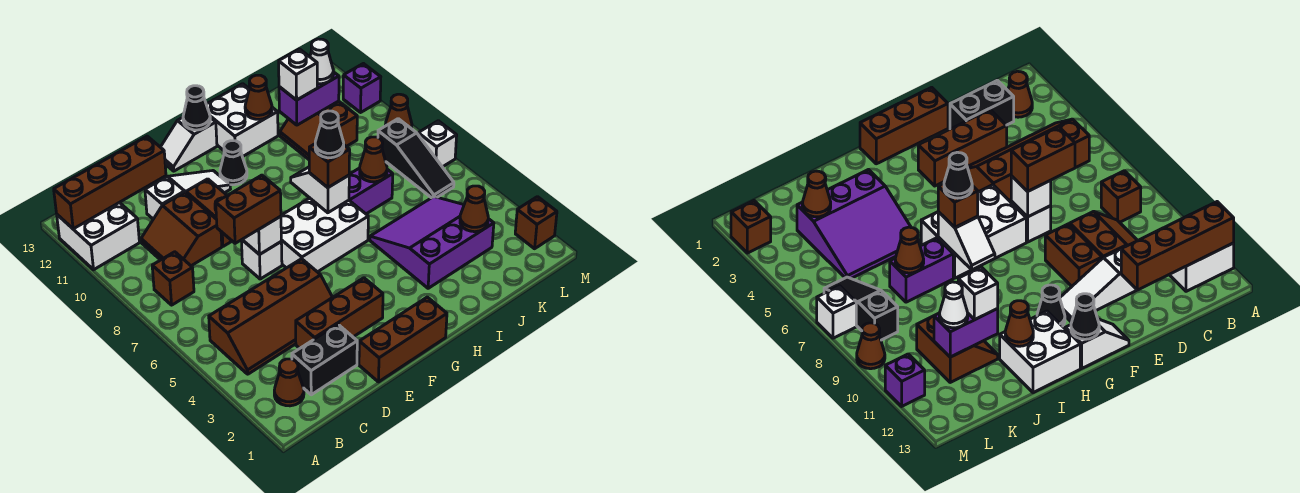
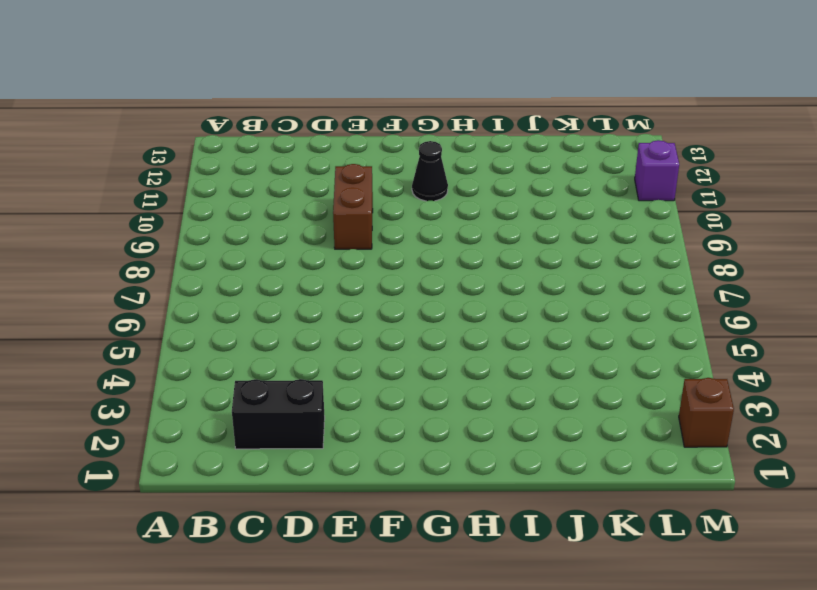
none -> white brick A11:B12 level 1
none -> brown cone B2 level 1
none -> brown slope B4:E5 level 1 top 5
none -> brown brick B8 level 1

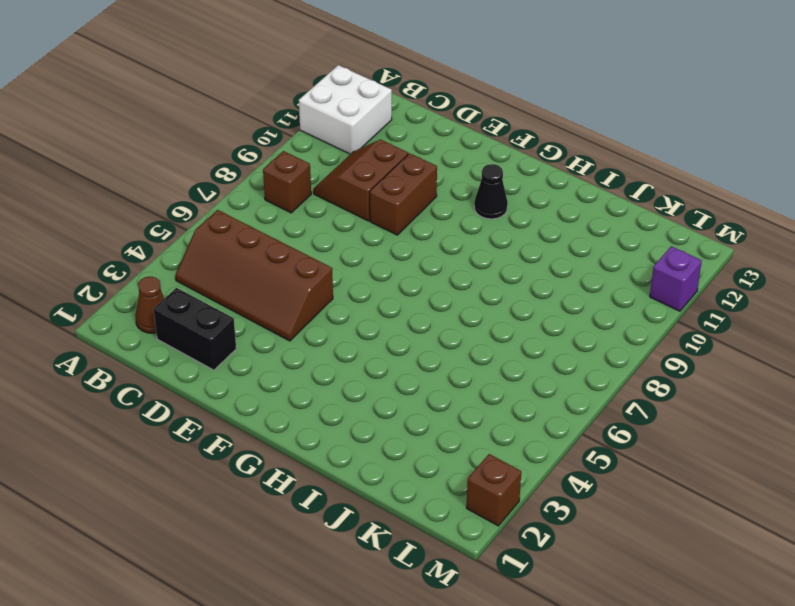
none -> brown brick D3:F3 level 1
none -> white slope D11:F11 level 1 top D
none -> brown brick E1:G1 level 1
none -> white brick E7 level 1

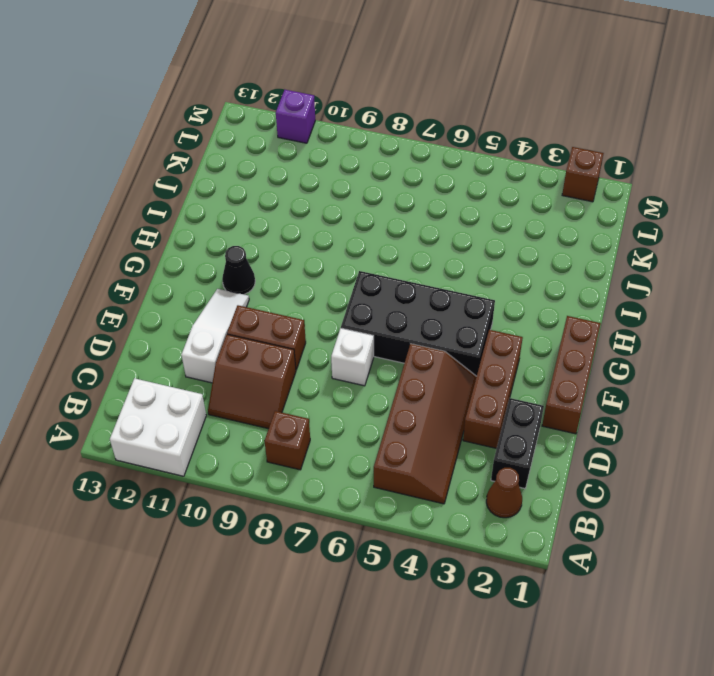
black brick F4:G7 level 1 -> white brick F6:H7 level 1
none -> white slope F13:G13 level 1 top G
none -> white brick H12:I13 level 1
none -> purple slope I3:K5 level 1 top 3
none -> purple brick I7:J7 level 1

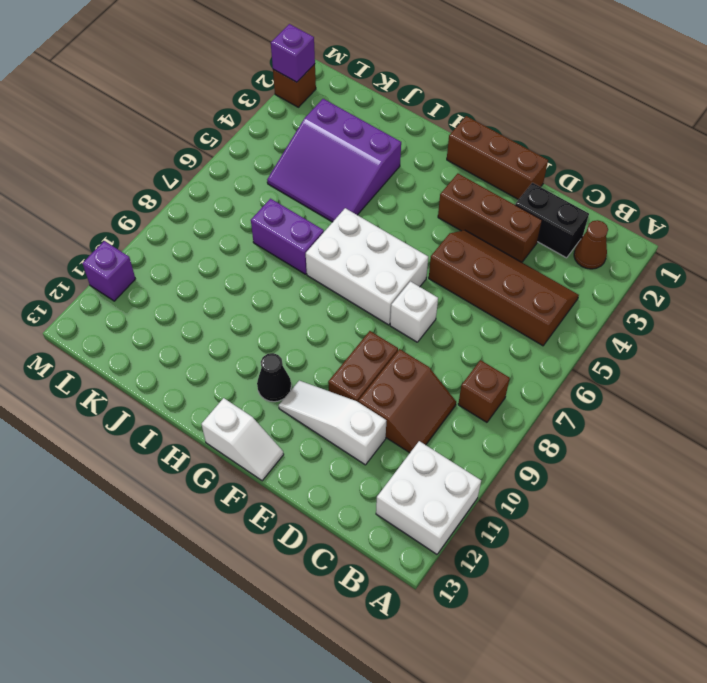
purple brick M2 level 2 -> none
none -> white brick H12:I13 level 1
none -> brown slope J10:K11 level 1 top K
none -> black slope L6:L8 level 1 top 8
none -> white brick M7 level 1

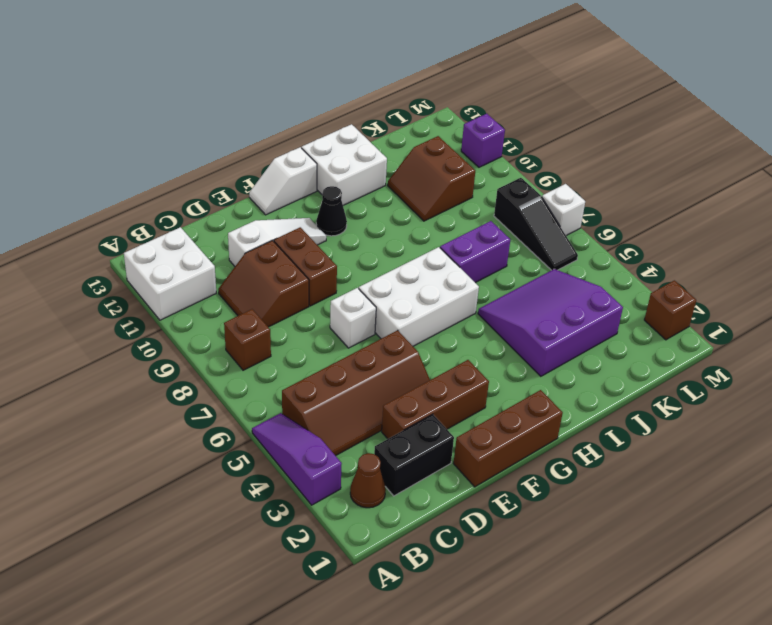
purple slope A3:A5 level 1 top 3 -> none
none -> brown cone M9 level 1
none -> brown brick A12:D12 level 2
none -> white brick E7 level 2
none -> black cone G13 level 2

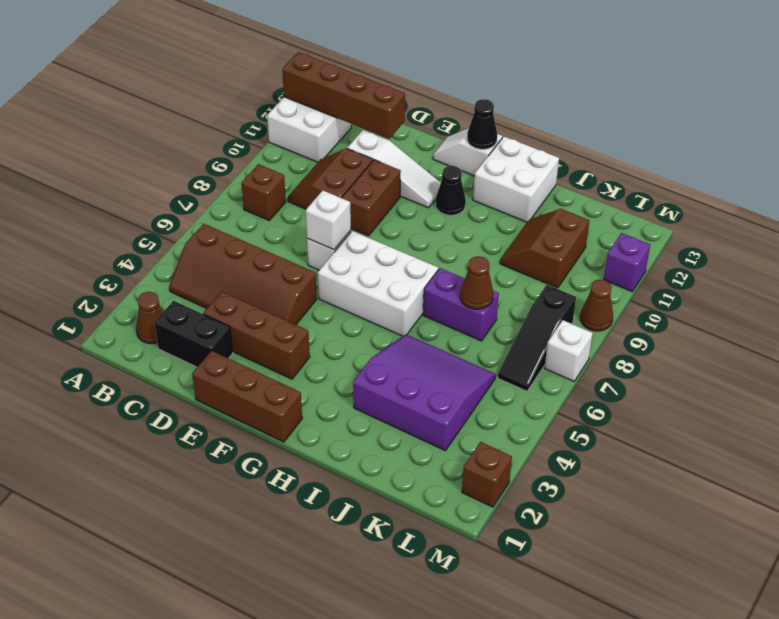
none -> white slope H7:H8 level 2 top 7
none -> brown cone I12 level 2
none -> purple brick J11:K11 level 2
none -> brown cone K3 level 2

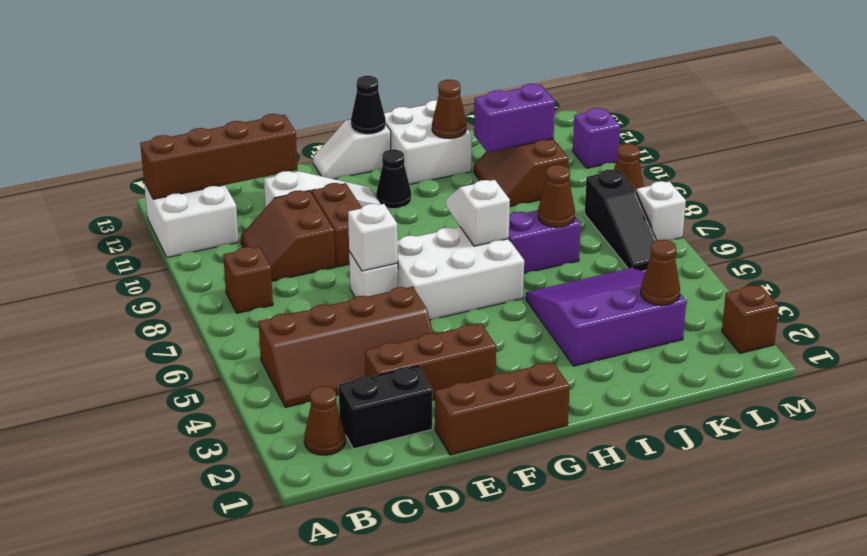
none -> brown brick D7:E7 level 3
none -> brown brick H7 level 3
none -> white brick J11 level 3
none -> white cone K11 level 3

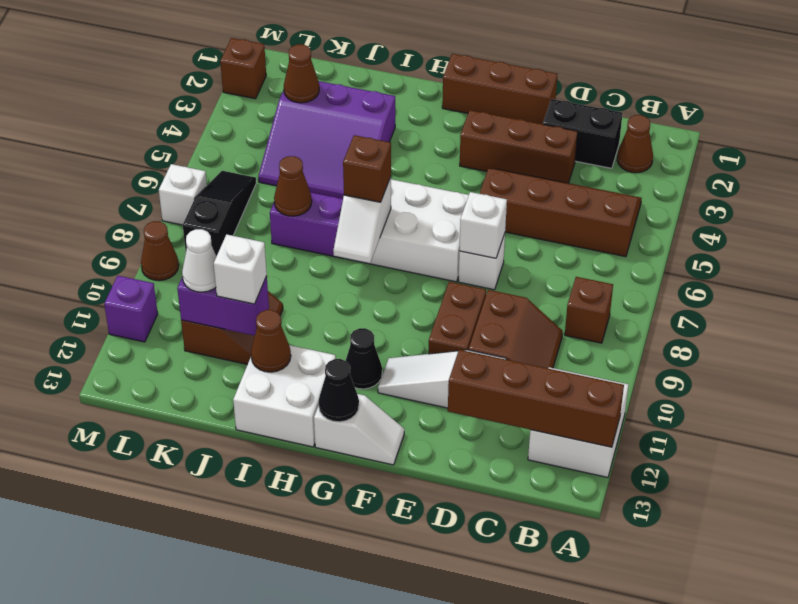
none -> brown brick D7:E7 level 3
none -> black cone H7 level 4

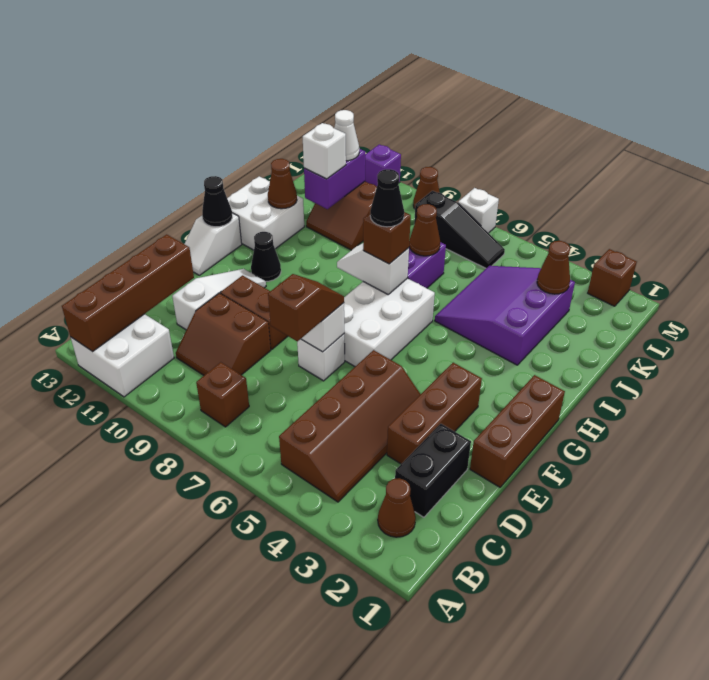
brown slope D7:E7 level 3 top D -> brown brick D7:E7 level 3

